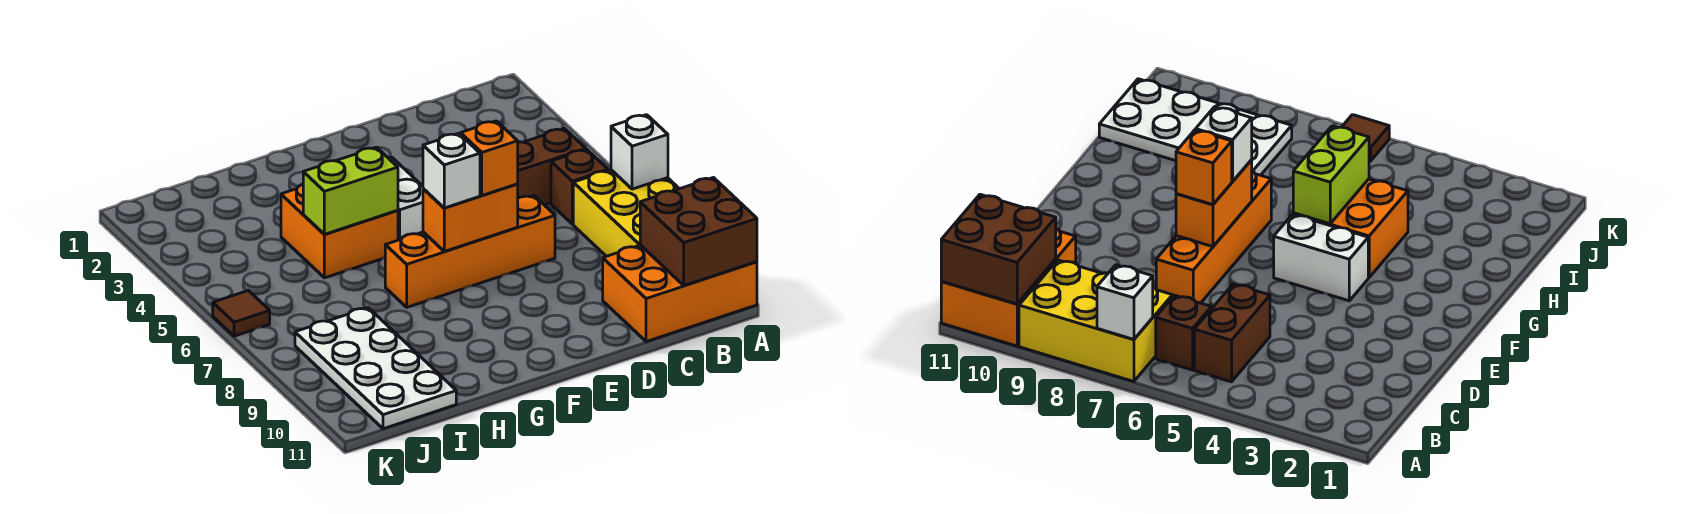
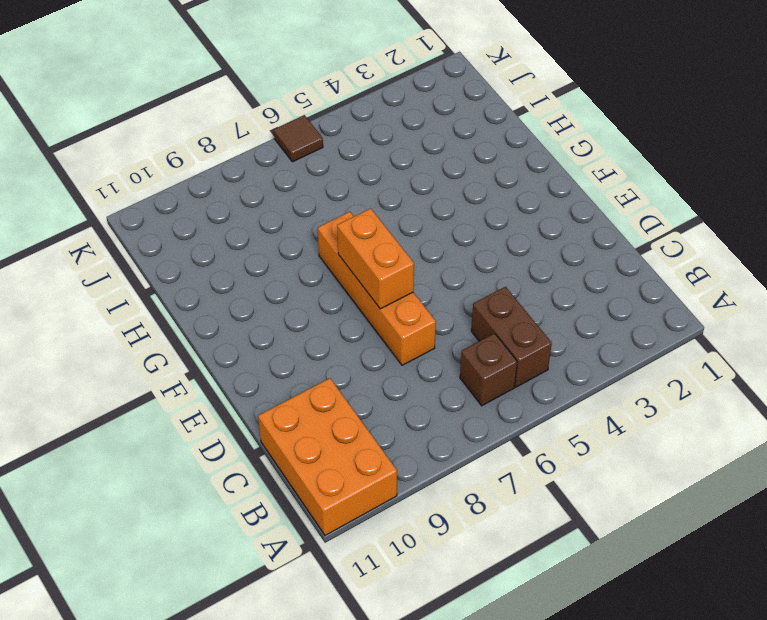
none -> yellow brick A7:B9 level 1
none -> white brick F4:F5 level 1
none -> orange brick G4:H5 level 1

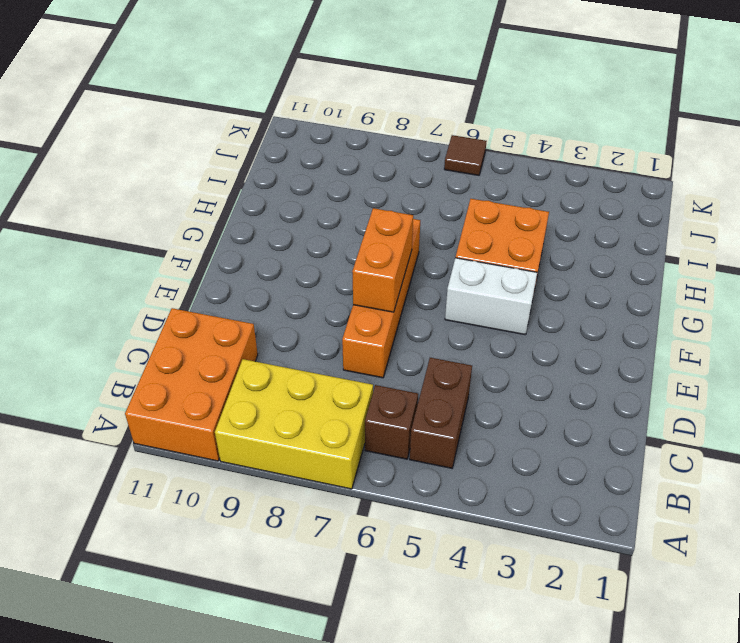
none -> white plate I8:J11 level 1
none -> white brick A7 level 2
none -> brown brick A10:B11 level 2

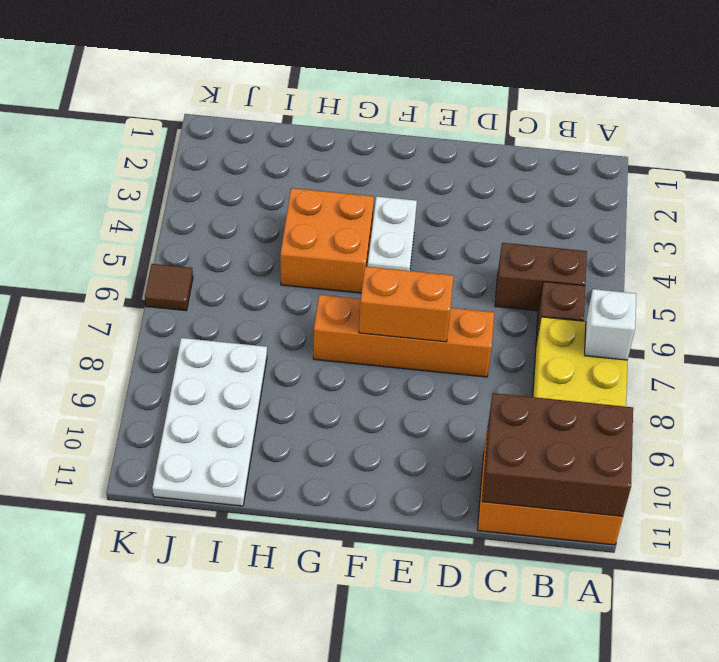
brown brick A10:C11 level 2 -> brown brick A10:B11 level 2
none -> lime brick G5:H5 level 2
none -> orange brick E7 level 3
none -> white brick F7 level 3

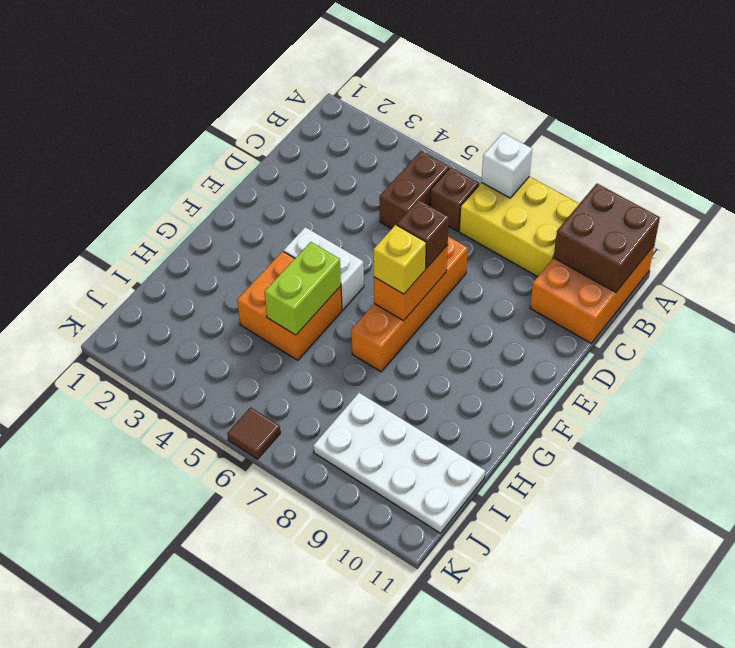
brown brick E7 level 3 -> orange brick E7 level 3
yellow brick F7 level 3 -> white brick F7 level 3

